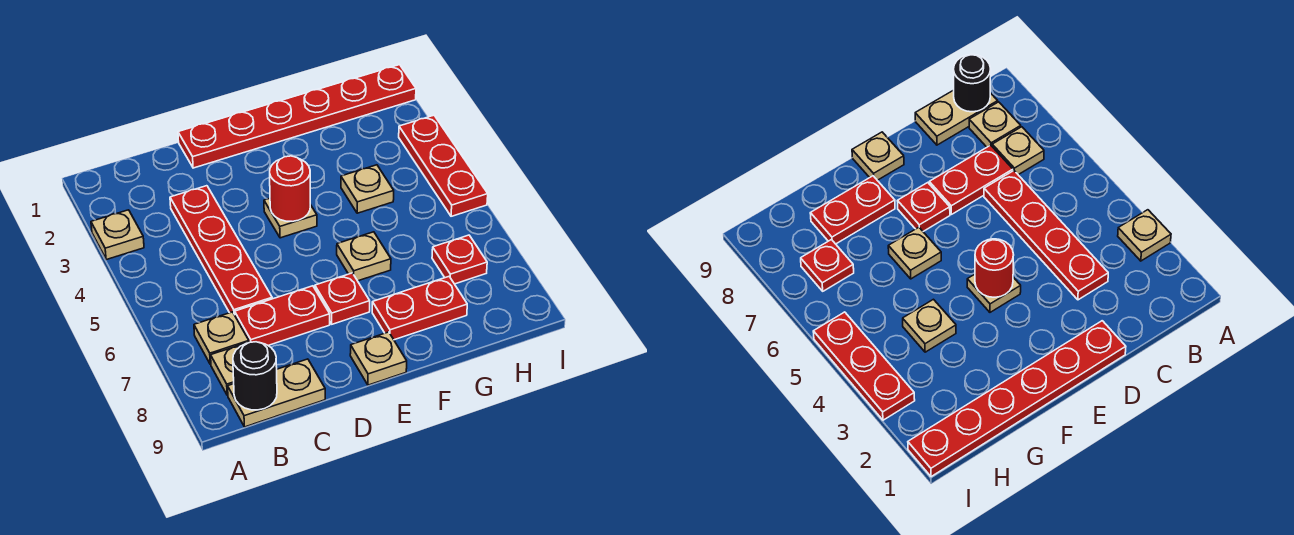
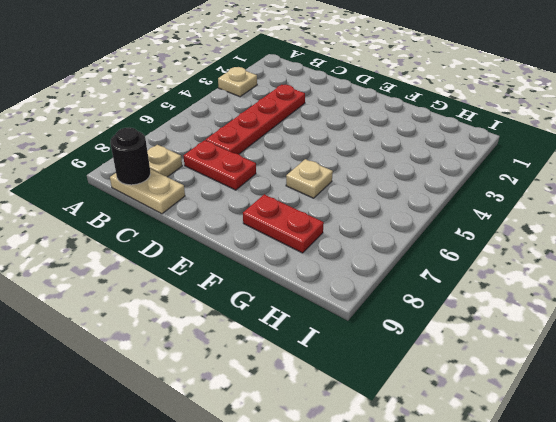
none -> tan plate B7 level 1
none -> red plate D1:I1 level 1
none -> tan plate E4 level 1

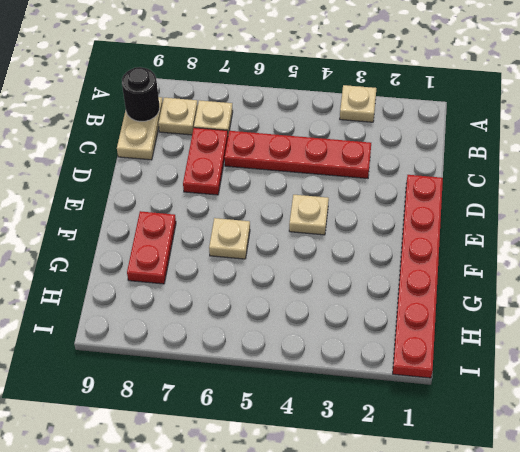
none -> red plate E7 level 1
none -> tan plate E9 level 1
none -> tan plate G4 level 1

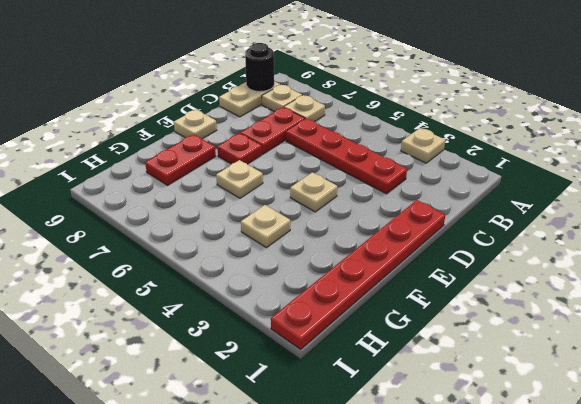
none -> red plate H7 level 1
none -> red plate I3:I5 level 1
none -> red round brick E4 level 2

